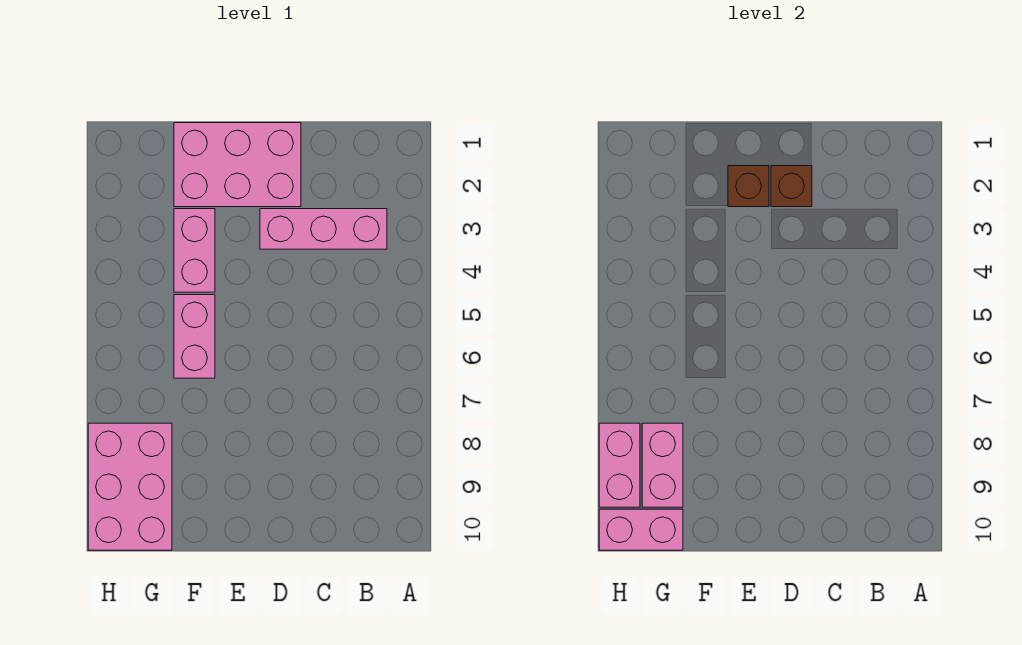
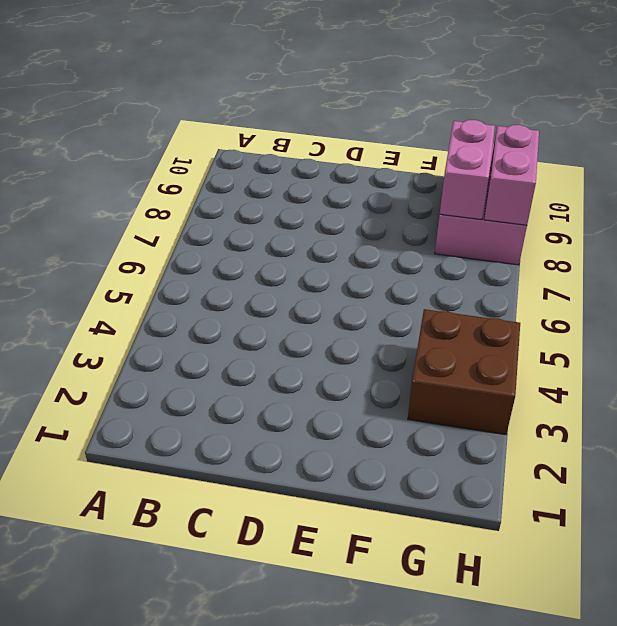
brown brick G3:H4 level 1 -> none
none -> pink brick B3:D3 level 1
none -> pink brick D1:F2 level 1

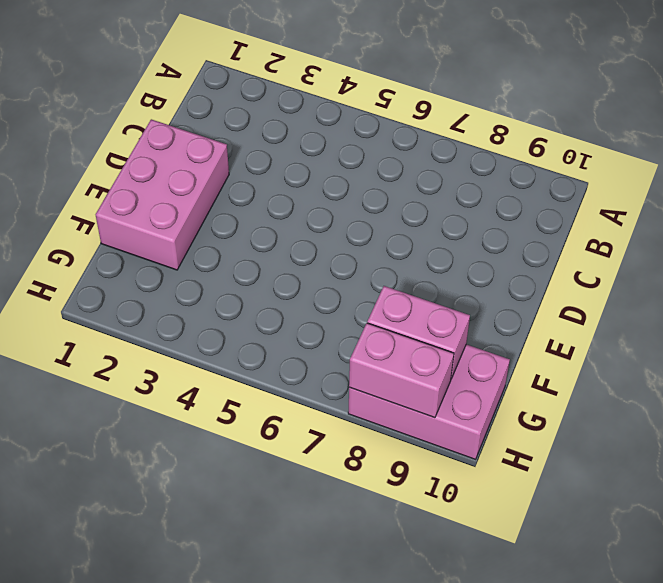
none -> pink brick B3:D3 level 1
none -> pink brick F3:F4 level 1

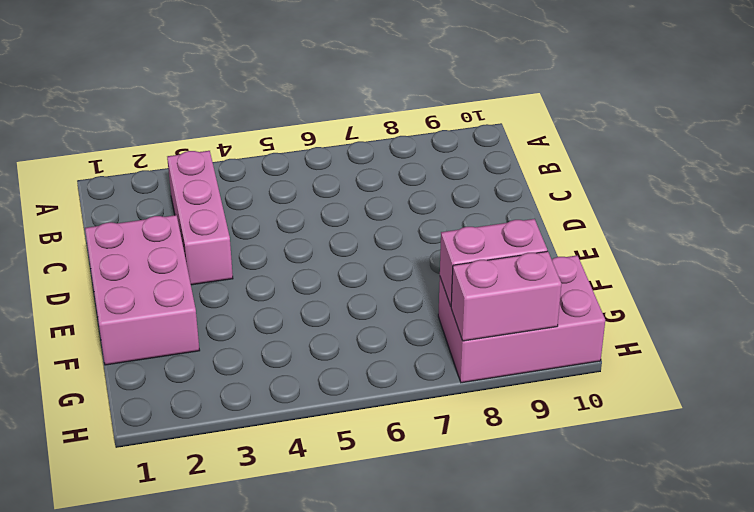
none -> pink brick F3:F4 level 1
none -> pink brick F5:F6 level 1

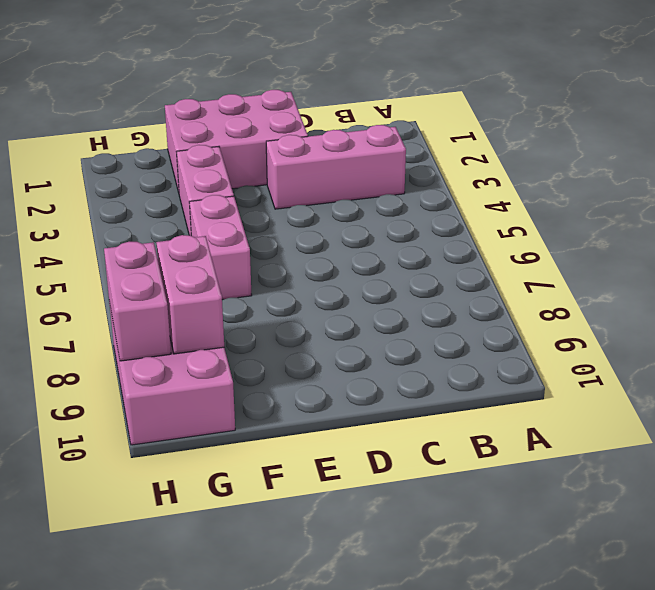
none -> brown brick D2 level 2
none -> brown brick E2 level 2

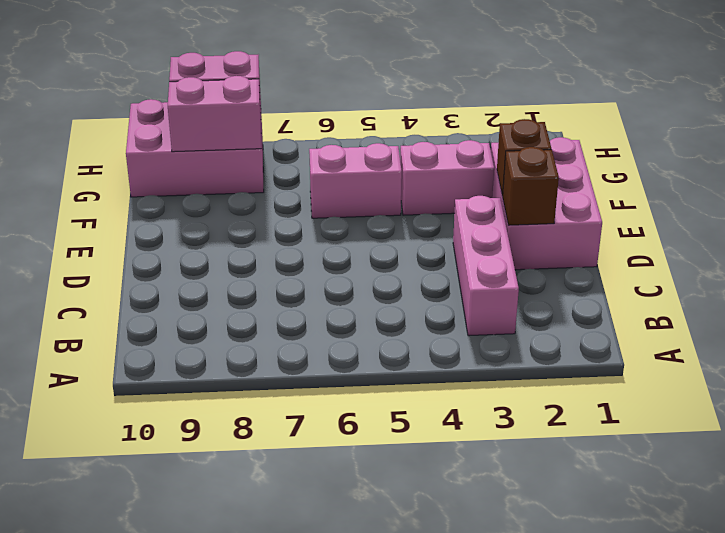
none -> pink brick G10:H10 level 2

